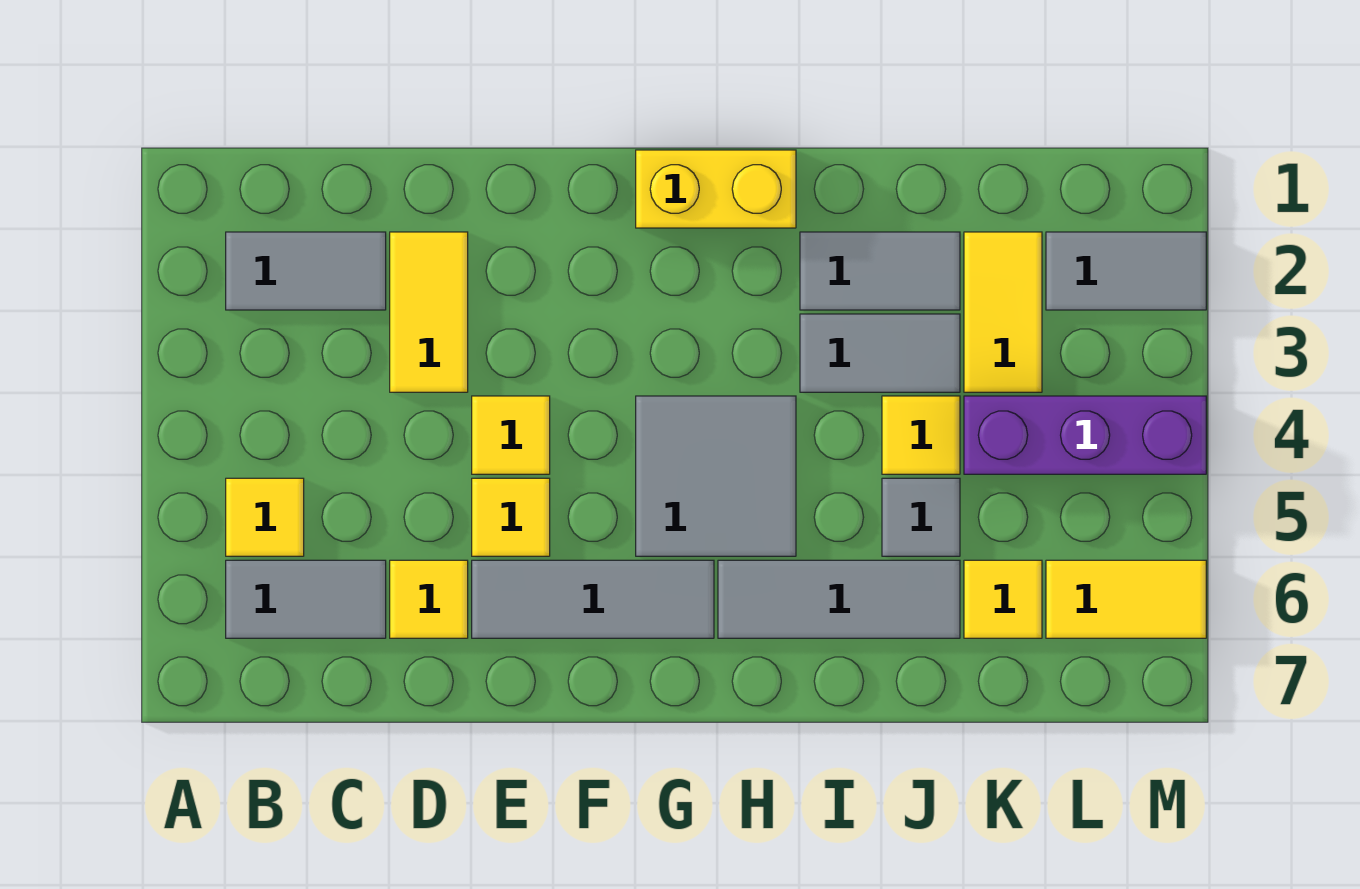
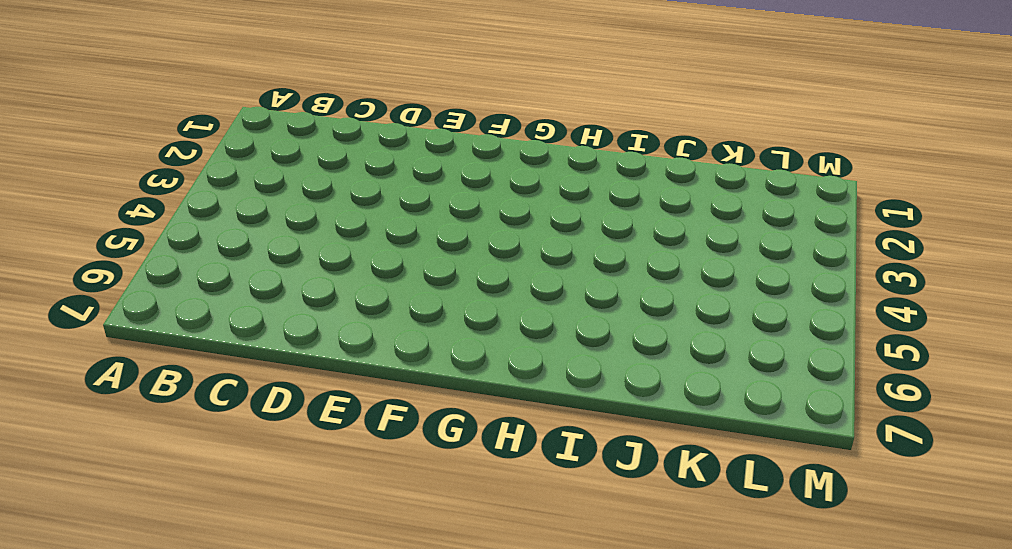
none -> grey tile B2:C2 level 1
none -> yellow tile B5 level 1
none -> grey tile B6:C6 level 1

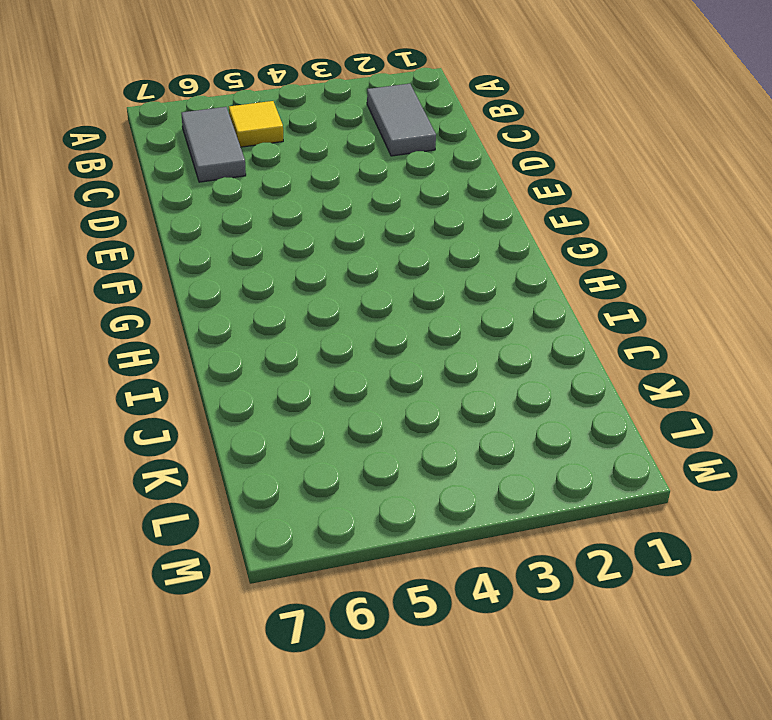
none -> yellow tile D2:D3 level 1
none -> yellow tile D6 level 1
none -> yellow tile E4 level 1

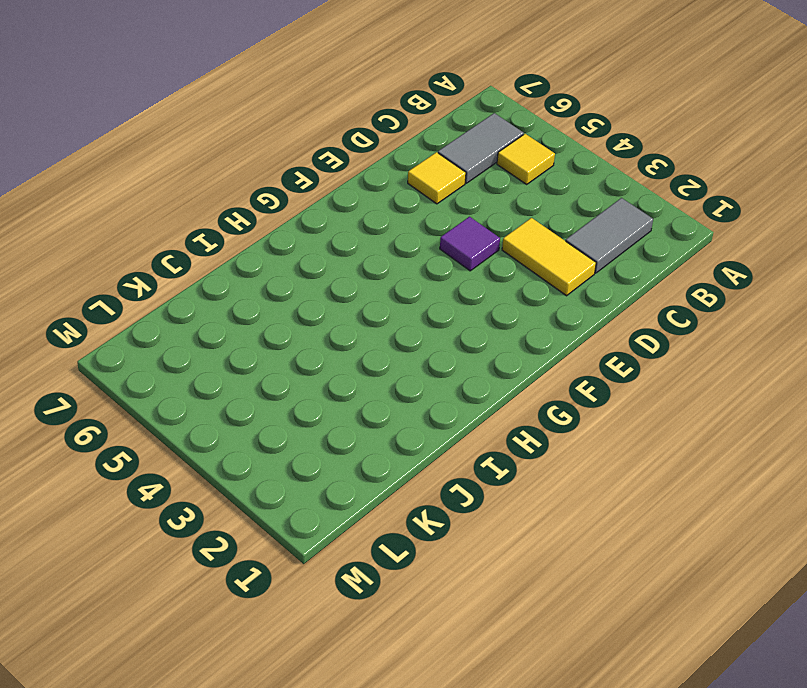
purple tile E4 level 1 -> yellow tile E4 level 1
none -> yellow tile E5 level 1
none -> grey tile E6:G6 level 1
none -> yellow brick G1:H1 level 1

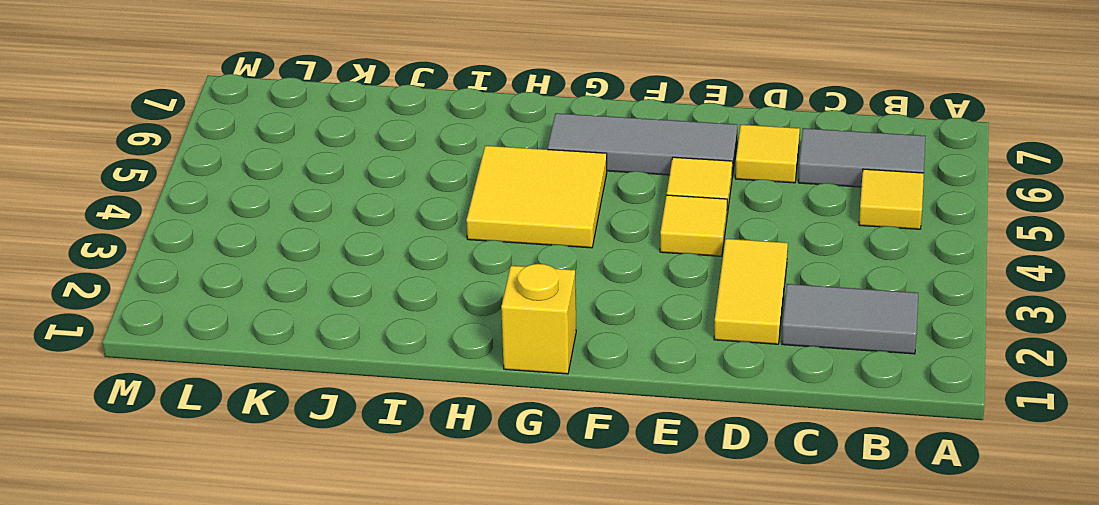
yellow brick G1 level 1 -> yellow brick G1:H1 level 1
yellow tile G4:H5 level 1 -> grey tile G4:H5 level 1
none -> grey tile H6:J6 level 1
none -> grey tile I2:J2 level 1
none -> grey tile I3:J3 level 1

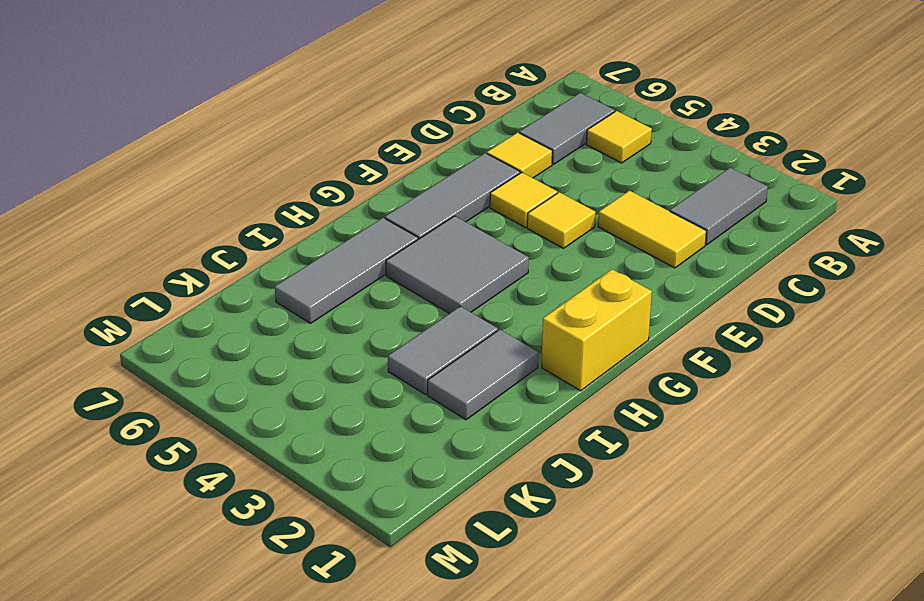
none -> yellow tile J4 level 1
none -> grey tile J5 level 1
none -> yellow tile K2:K3 level 1

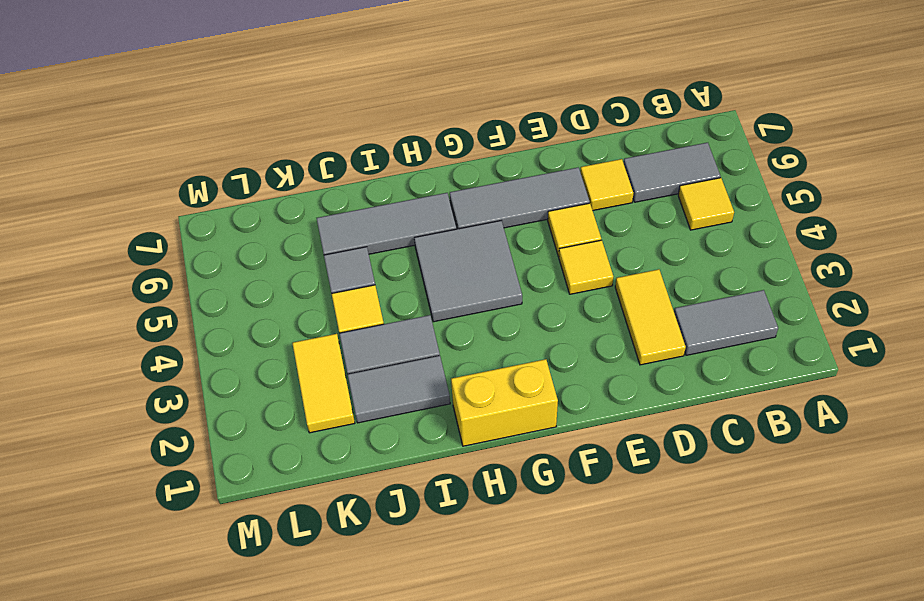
none -> purple brick K4:M4 level 1
none -> yellow tile K6 level 1
none -> grey tile L2:M2 level 1

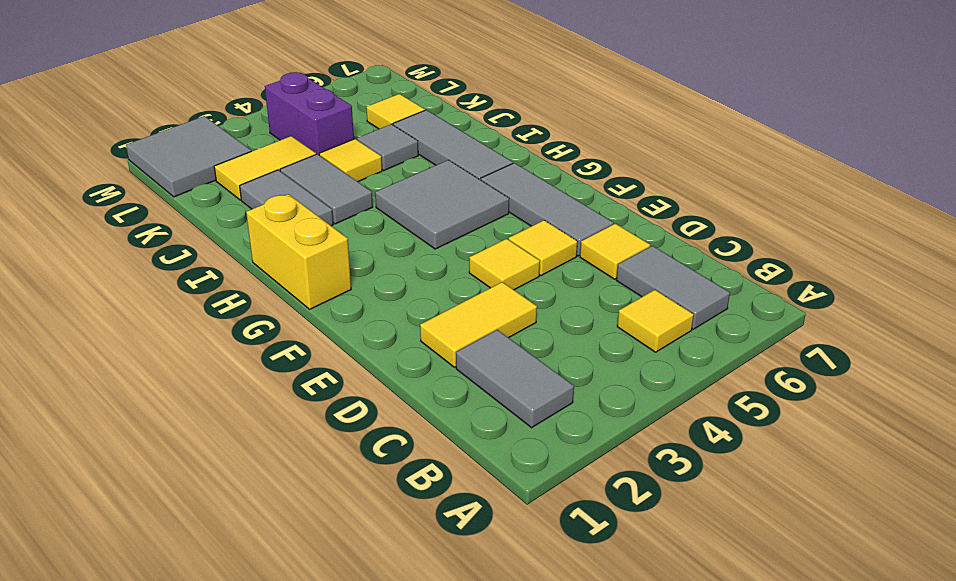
purple brick K4:L4 level 1 -> purple brick K4:M4 level 1
grey tile L1:M2 level 1 -> grey tile L2:M2 level 1
none -> yellow tile L6:M6 level 1

